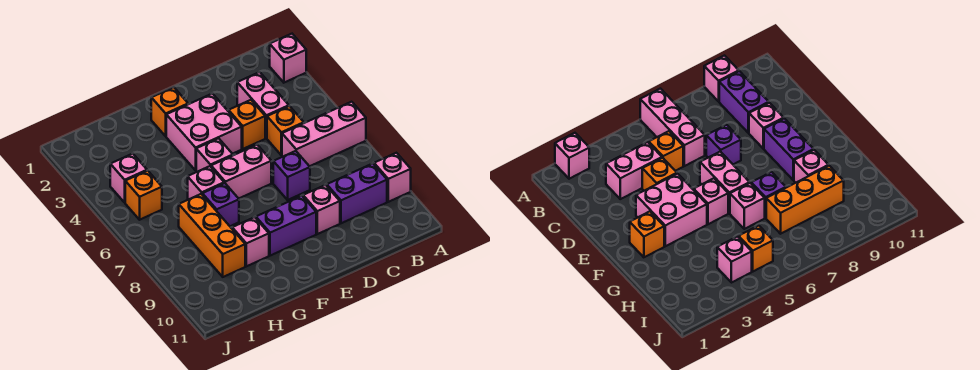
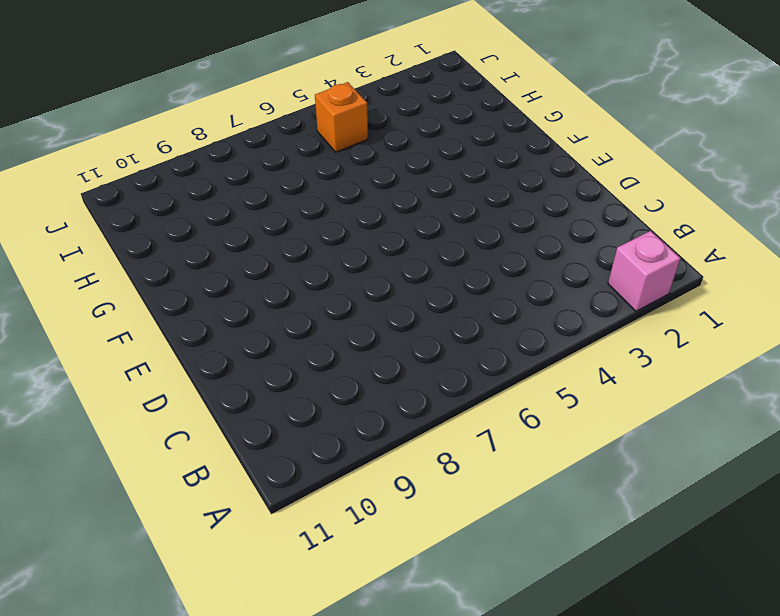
none -> pink brick A6:C6 level 1
none -> pink brick A9 level 1
none -> purple brick B9:C9 level 1

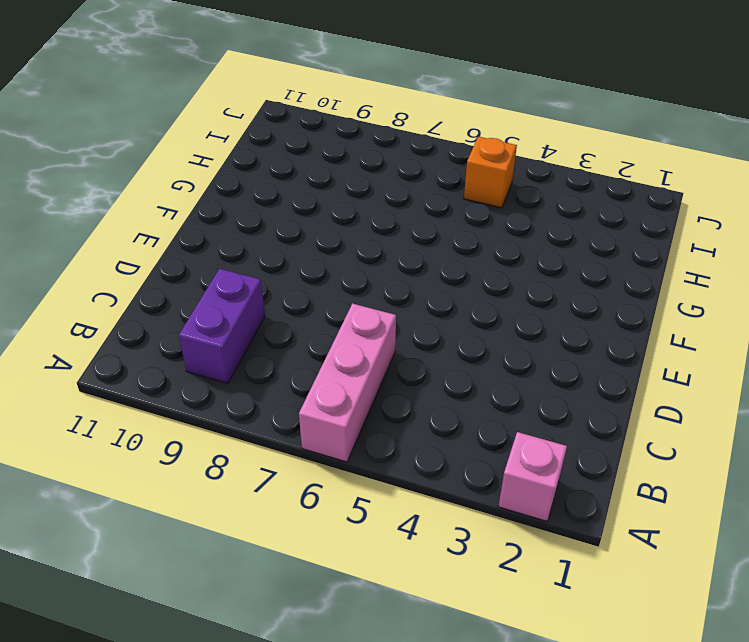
none -> pink brick A9 level 1
none -> pink brick C3:C4 level 1
none -> orange brick C5 level 1

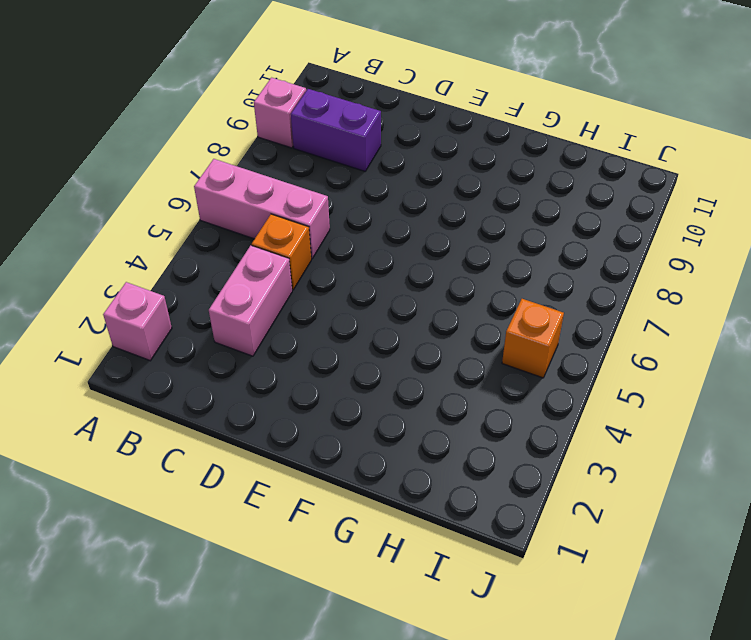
none -> orange brick D4 level 1
none -> purple brick D7 level 1
none -> pink brick D9 level 1

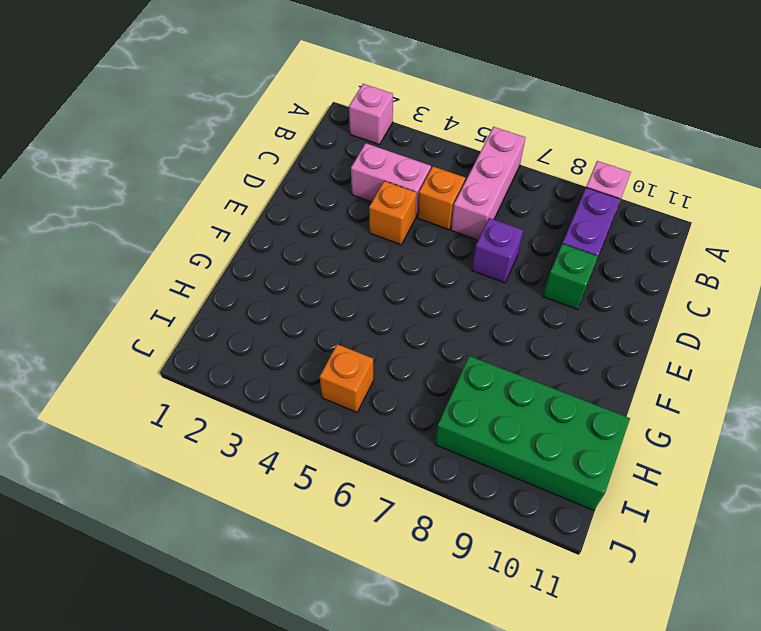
green brick D9 level 1 -> pink brick D9 level 1
green brick H8:I11 level 1 -> orange brick H7:H9 level 1
none -> pink brick E3:F4 level 1
none -> pink brick E6:F6 level 1
none -> purple brick E9:F9 level 1

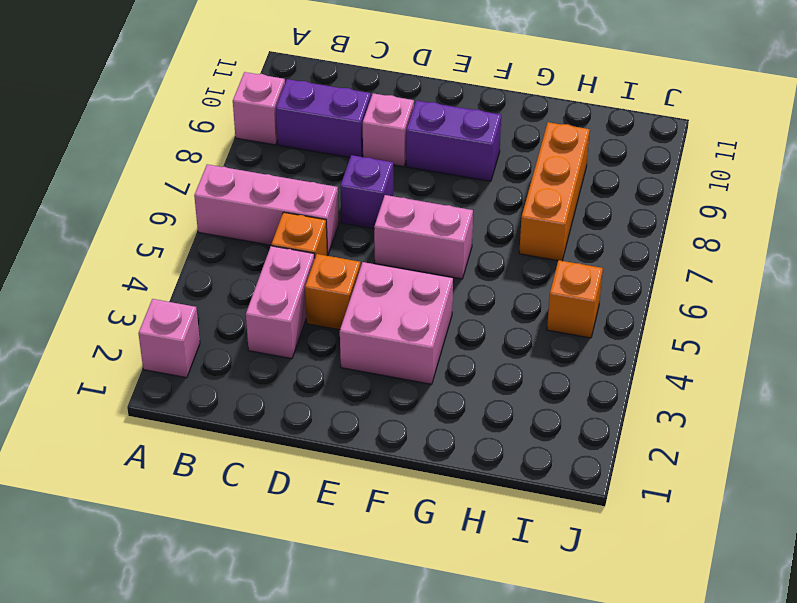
none -> orange brick F2 level 1
none -> pink brick F5 level 1
none -> pink brick G6 level 1

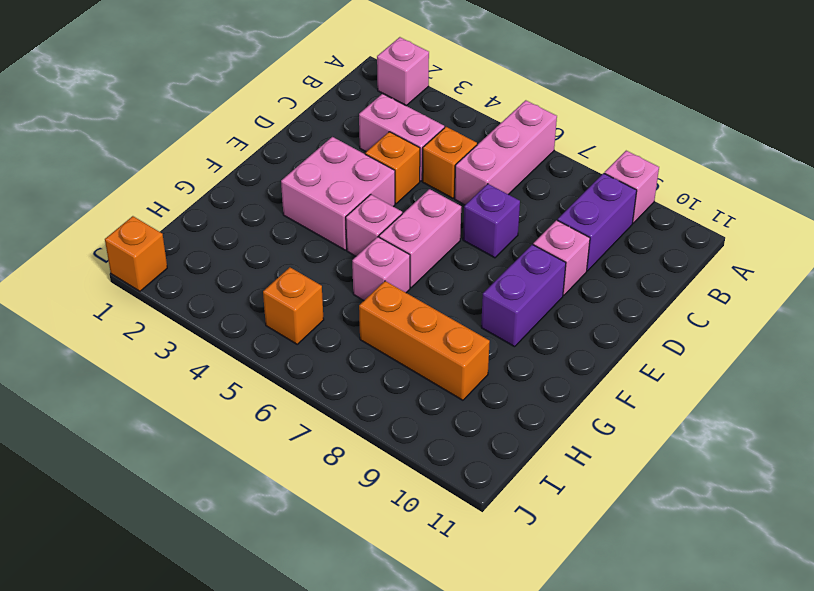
orange brick J1 level 1 -> orange brick F2 level 1
none -> purple brick G7 level 1
none -> pink brick G9 level 1
none -> pink brick I4 level 1

